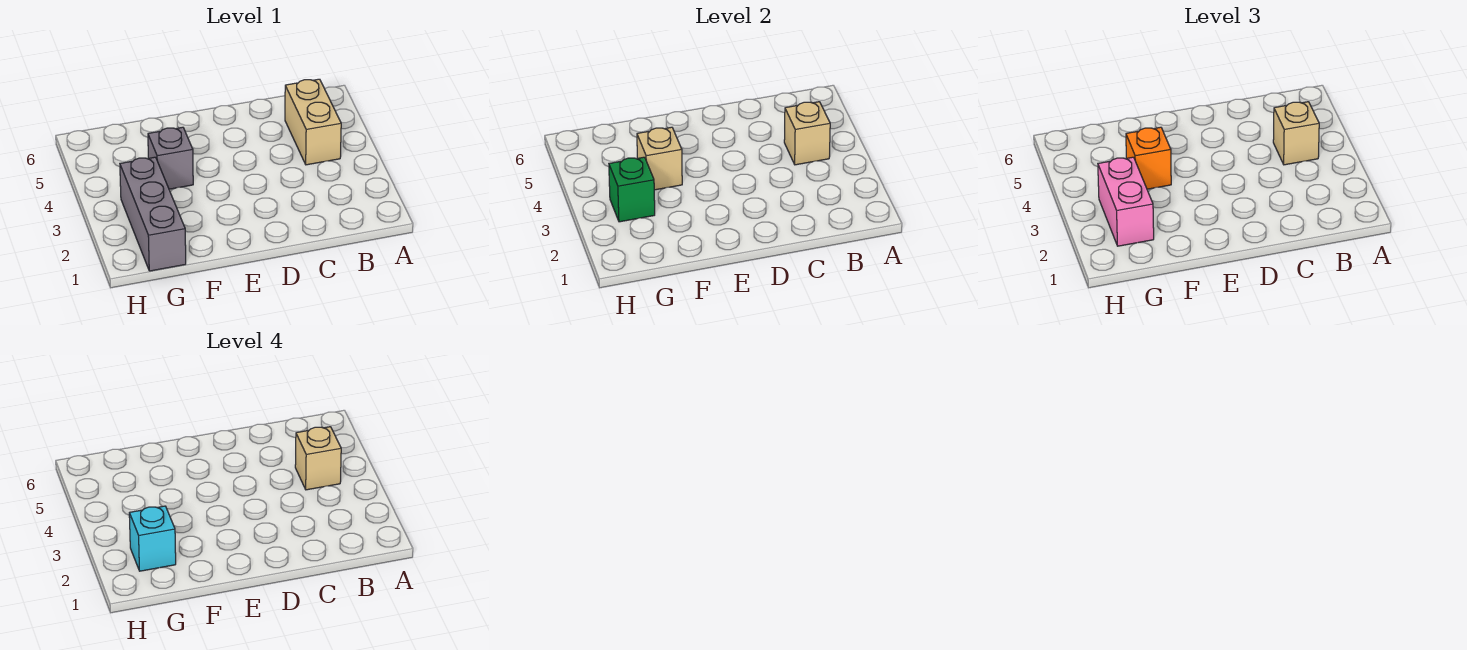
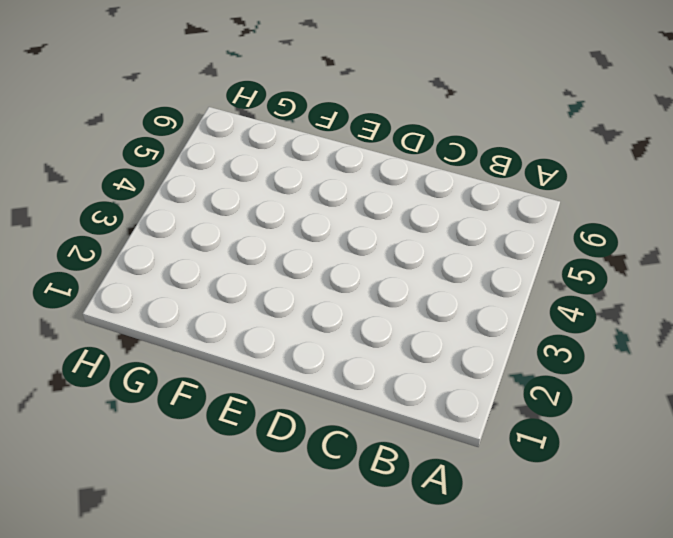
none -> tan brick B4:B5 level 1
none -> grey brick F4 level 1

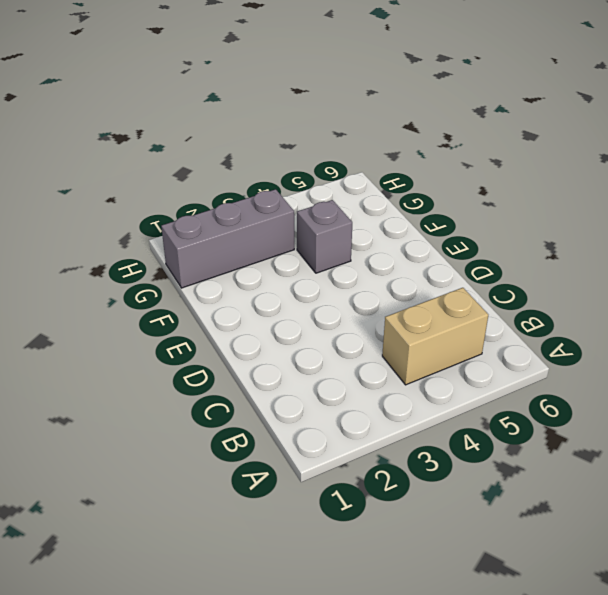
none -> tan brick B4 level 2
none -> tan brick F4 level 2

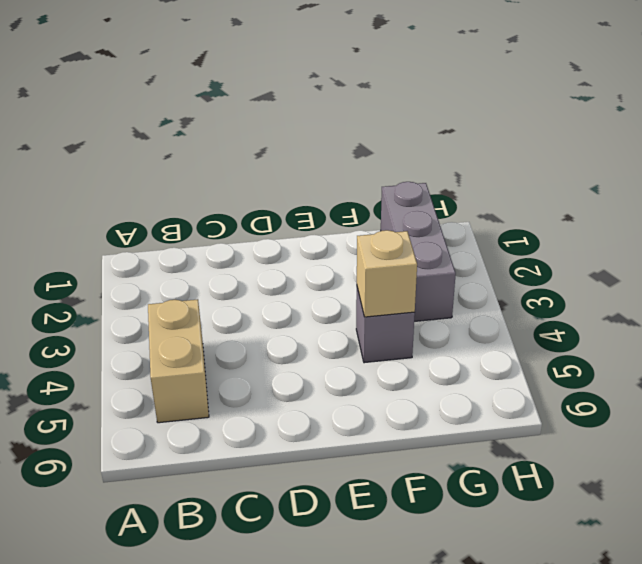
none -> tan brick B4 level 2
none -> green brick G3 level 2

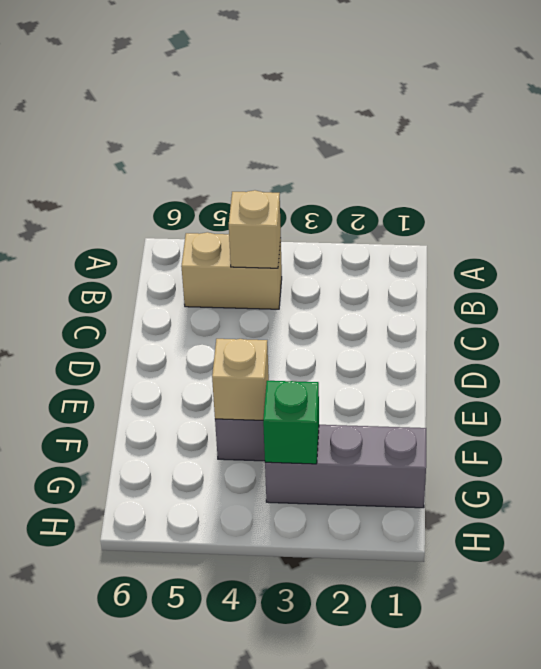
none -> tan brick B4 level 3
none -> orange brick F4 level 3

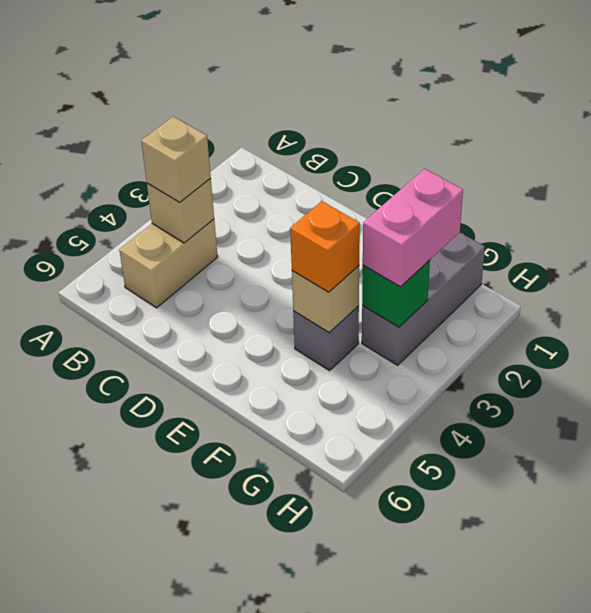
none -> tan brick B4 level 4
none -> cyan brick G2 level 4

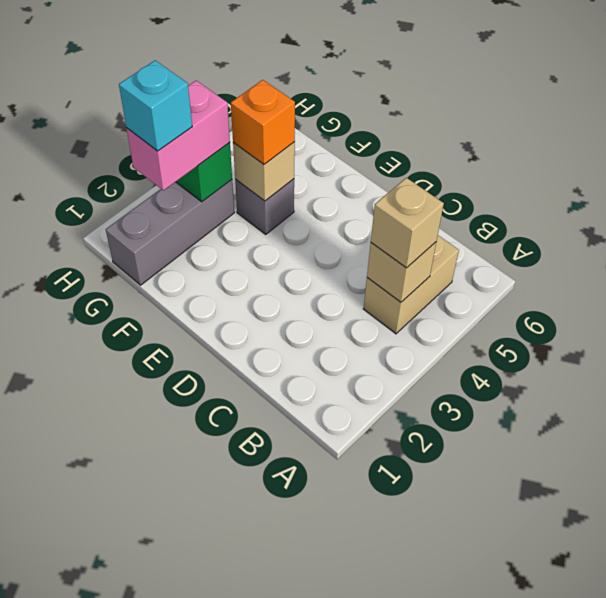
none -> tan brick B4 level 4

